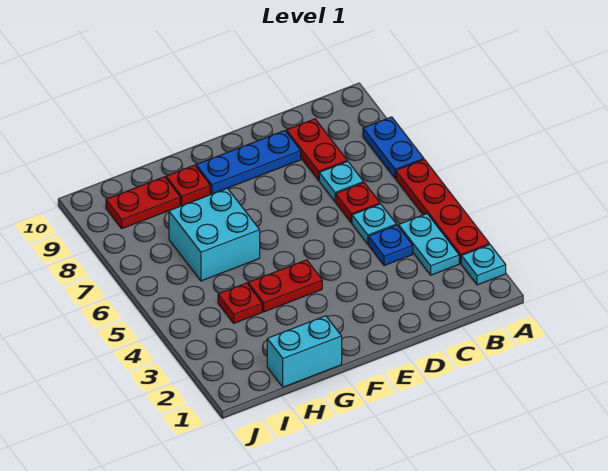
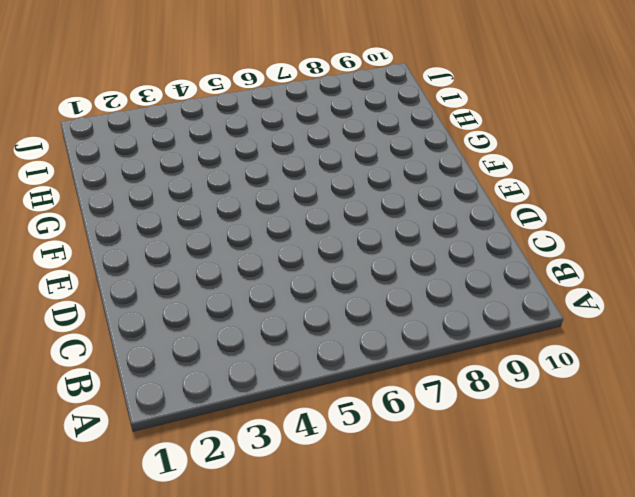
none -> cyan plate A2 level 1
none -> red plate A3:A6 level 1
none -> blue plate A7:A8 level 1

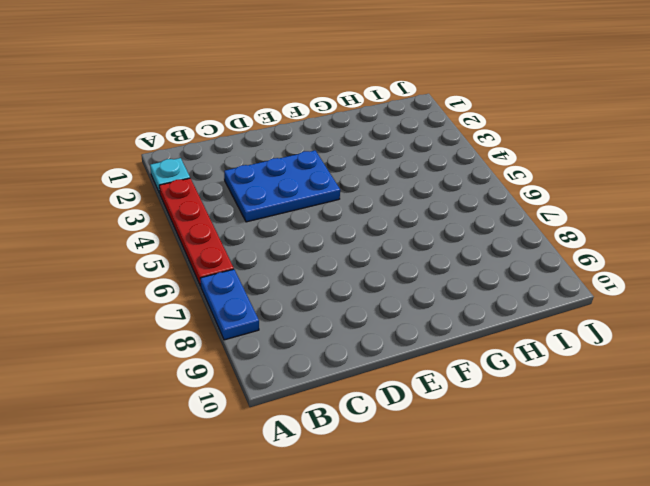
blue plate C3:E4 level 1 -> blue plate C4 level 1
none -> cyan plate B3:B4 level 1
none -> cyan plate C5 level 1
none -> red plate C6 level 1

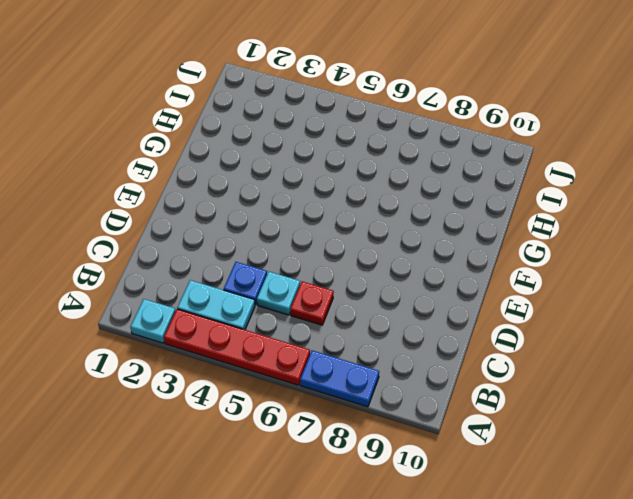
none -> cyan plate C7 level 1
none -> red plate C8:C9 level 1
none -> blue plate D9:F9 level 1

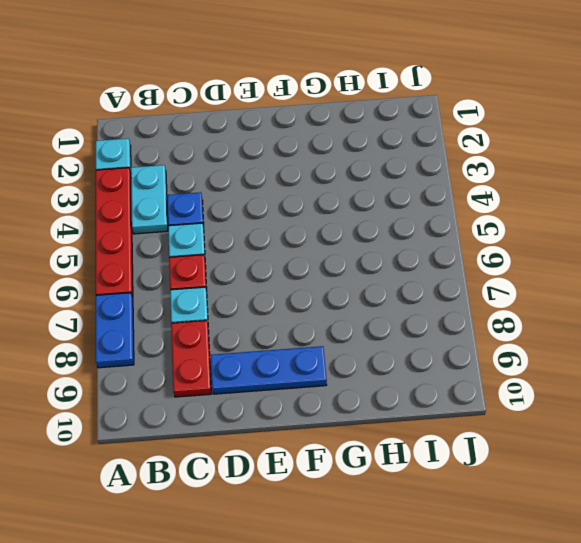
none -> red plate F4:G4 level 1
none -> cyan brick G1:H1 level 1
none -> cyan brick G6:H7 level 1

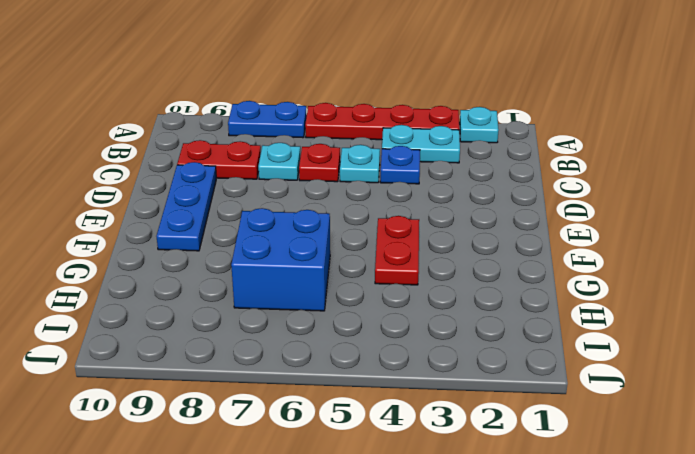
blue brick G6:H7 level 1 -> cyan brick G6:H7 level 1
none -> cyan brick G1:H1 level 1
none -> red plate G9 level 1
none -> red plate H4 level 1

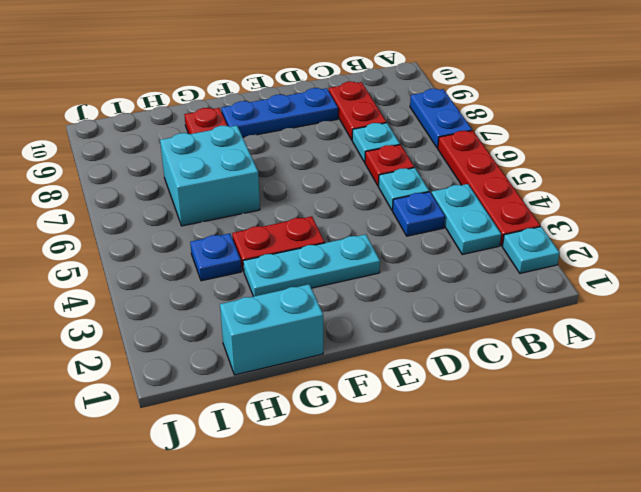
cyan plate E3:G3 level 1 -> none
blue plate H4 level 1 -> red plate H4 level 1
none -> red plate H9:I9 level 1

